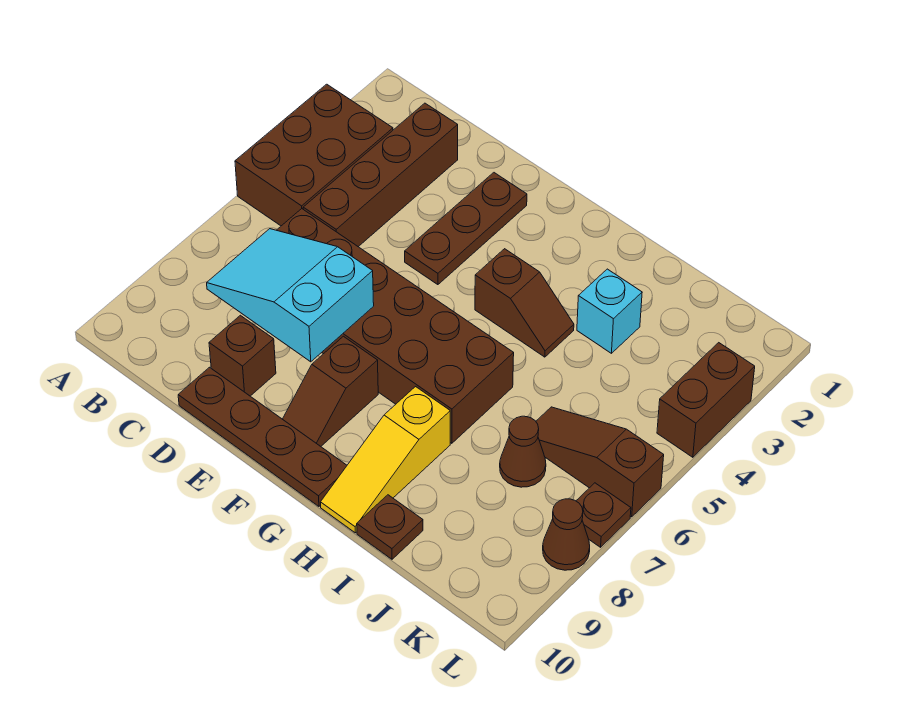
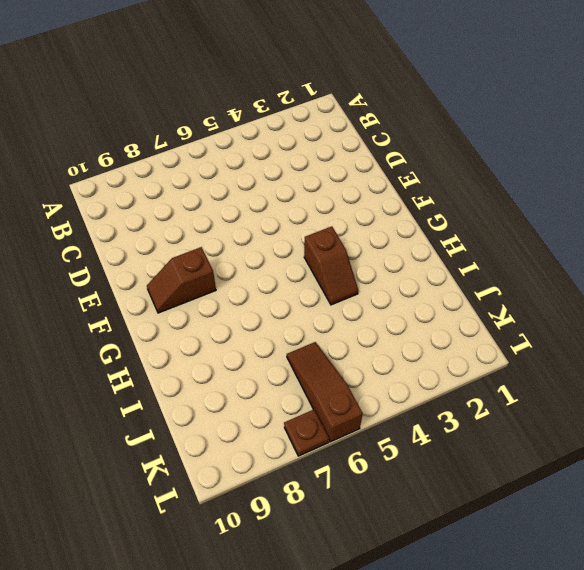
none -> brown brick A3:B5 level 1
none -> brown brick C2:C5 level 1
none -> brown brick C6:H7 level 1

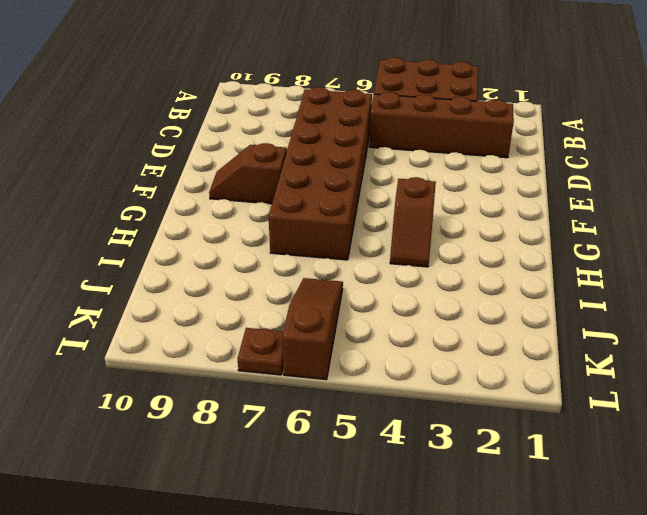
none -> brown brick D9 level 1
none -> brown plate D10:G10 level 1
none -> brown plate E2:E4 level 1

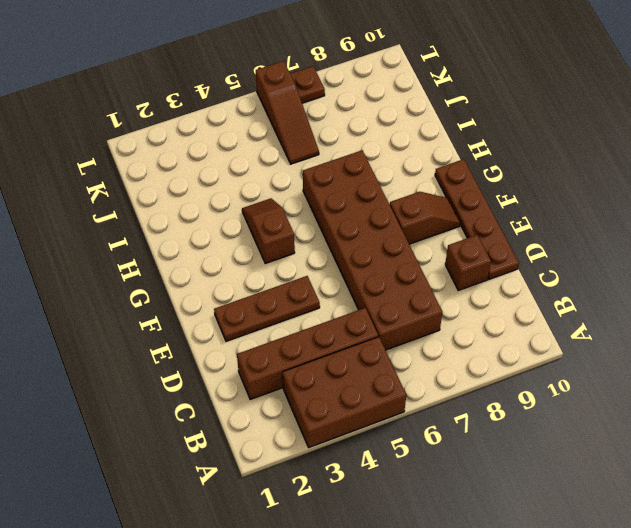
none -> yellow slope H8:H10 level 1 top 8
none -> cyan brick I3 level 1
none -> brown plate I10 level 1

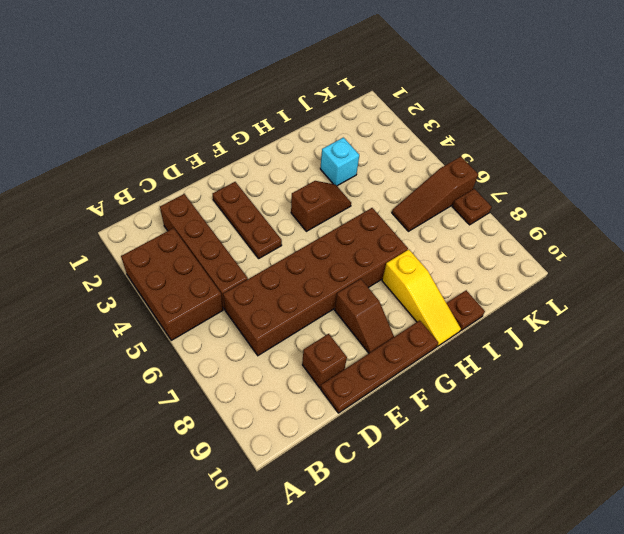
none -> brown cone J7 level 1
none -> brown brick L3:L4 level 1
none -> brown cone L8 level 1

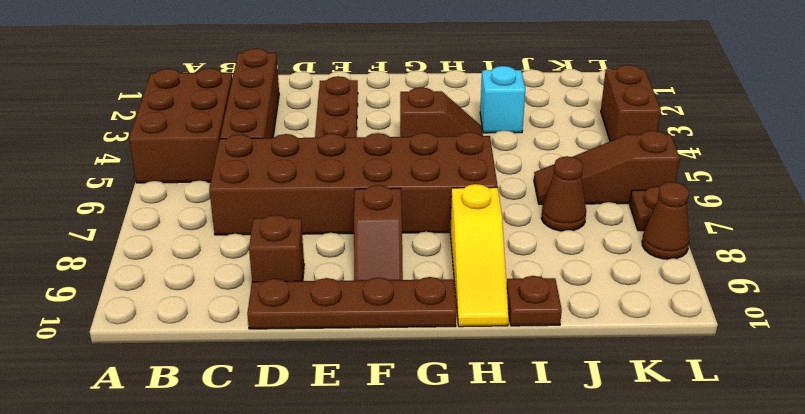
none -> cyan slope C7:E8 level 2 top E

